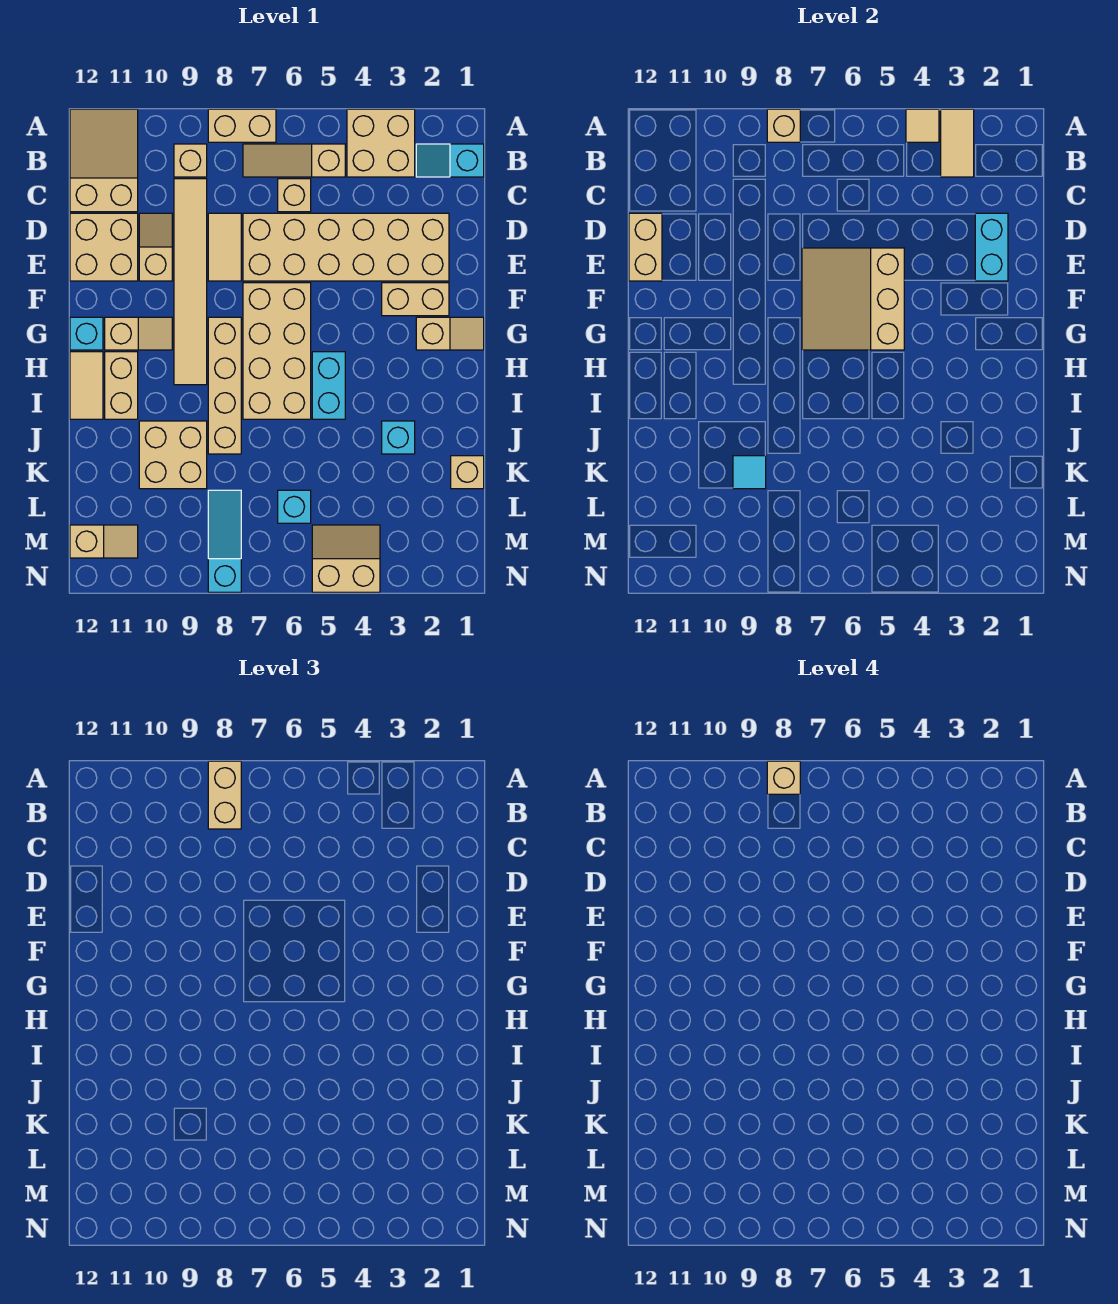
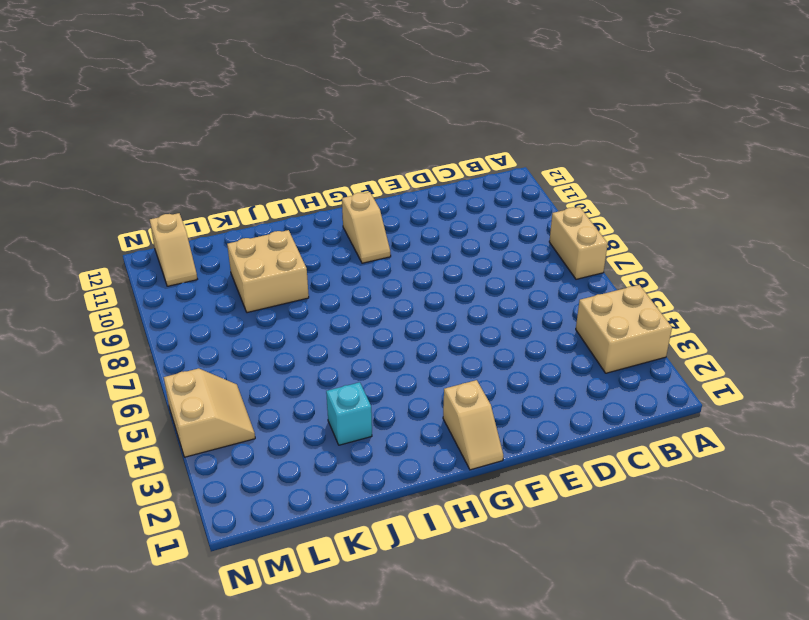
none -> tan slope A11:C12 level 1 top C
none -> cyan slope B1:B2 level 1 top 1
none -> tan slope B5:B7 level 1 top 5
none -> tan brick B9 level 1

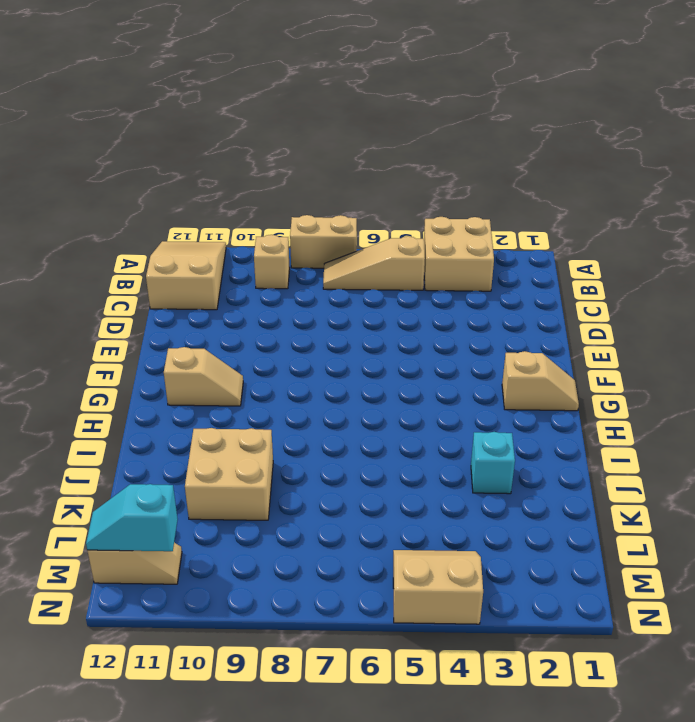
cyan slope M11:M12 level 2 top 11 -> cyan slope B1:B2 level 1 top 1
none -> tan brick C6 level 1
none -> tan tile C9:H9 level 1
none -> tan brick D2:E7 level 1
none -> tan tile D8:E8 level 1

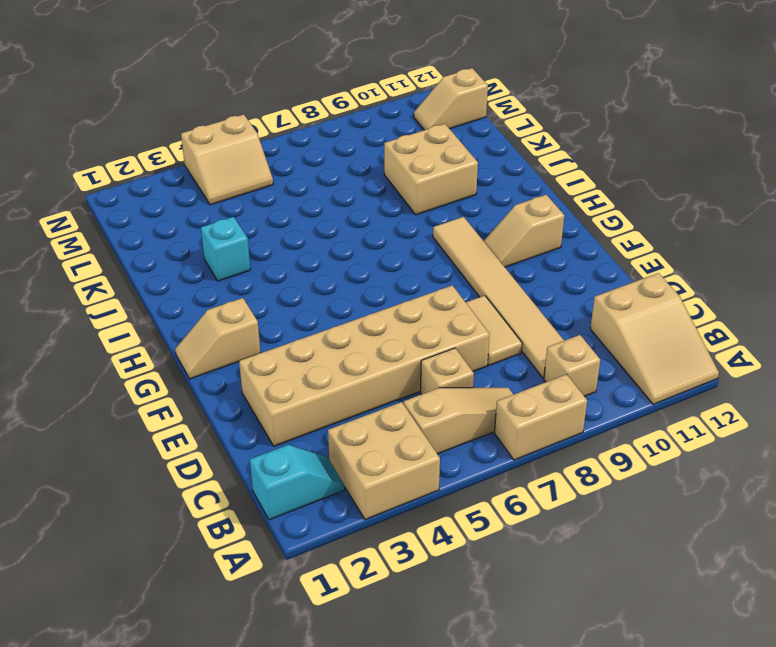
none -> tan slope D10:E10 level 1 top E
none -> tan brick D11:E12 level 1
none -> tan brick F2:F3 level 1
none -> tan brick F6:I7 level 1

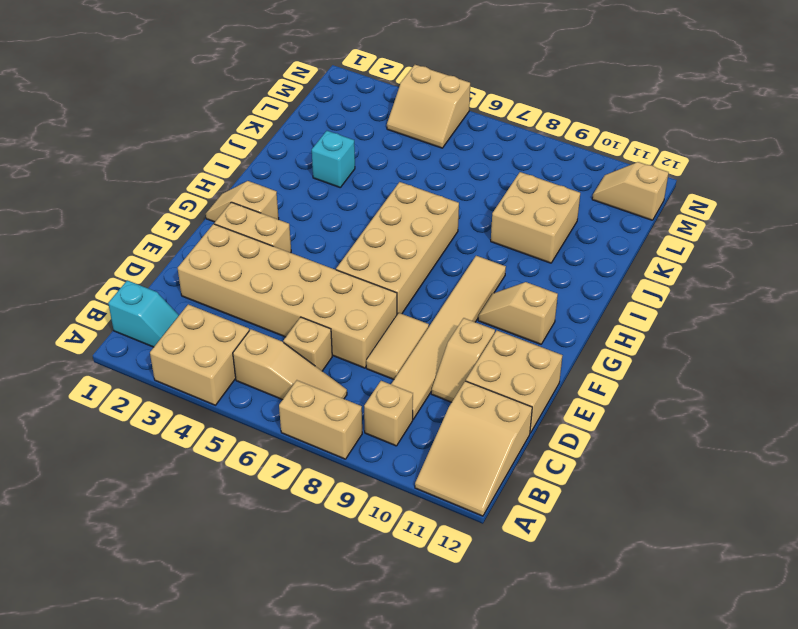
none -> tan brick G8:J8 level 1
none -> cyan brick G12 level 1
none -> cyan brick H5:I5 level 1
none -> tan brick H11:I11 level 1

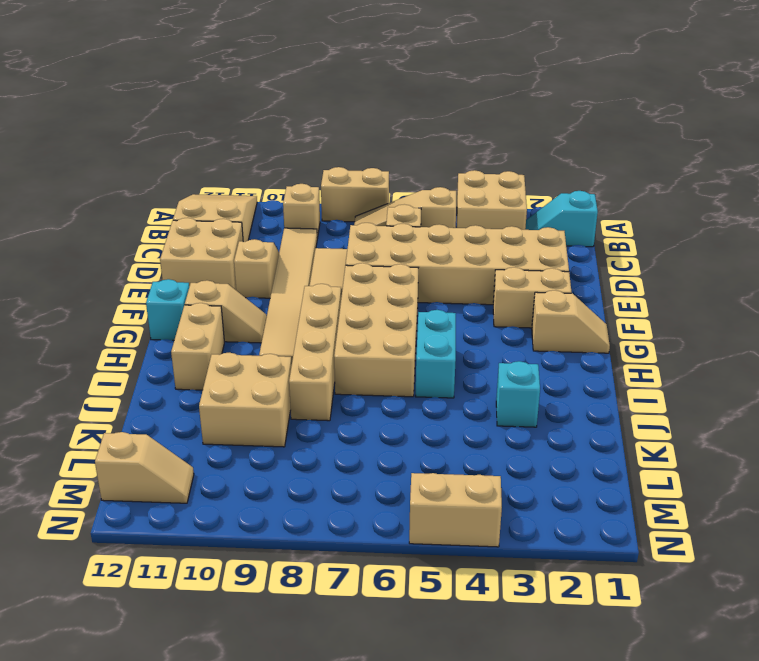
none -> tan tile H12:I12 level 1
none -> tan brick K1 level 1
none -> cyan brick L6 level 1
none -> cyan slope L8:N8 level 1 top N

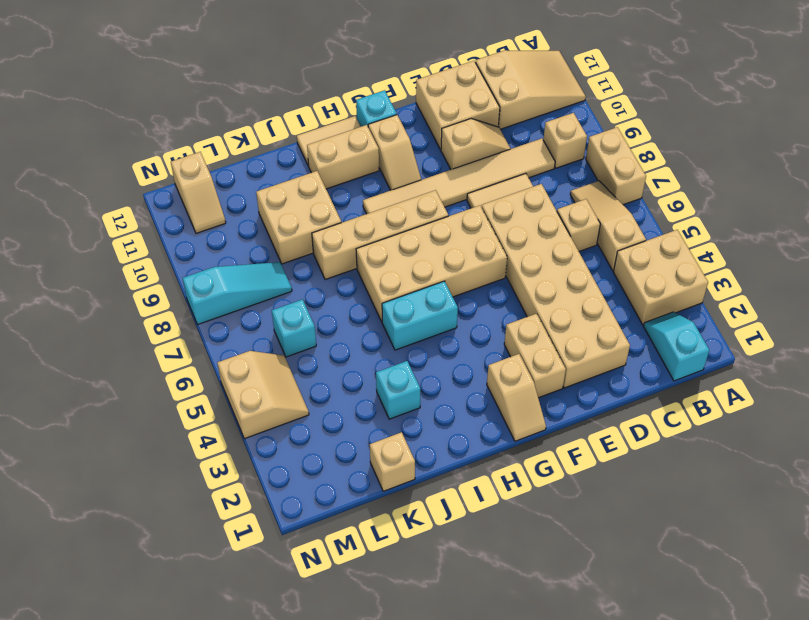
none -> tan tile A3:B3 level 2
none -> tan tile A4 level 2
none -> tan brick A8 level 2
none -> cyan brick D2:E2 level 2

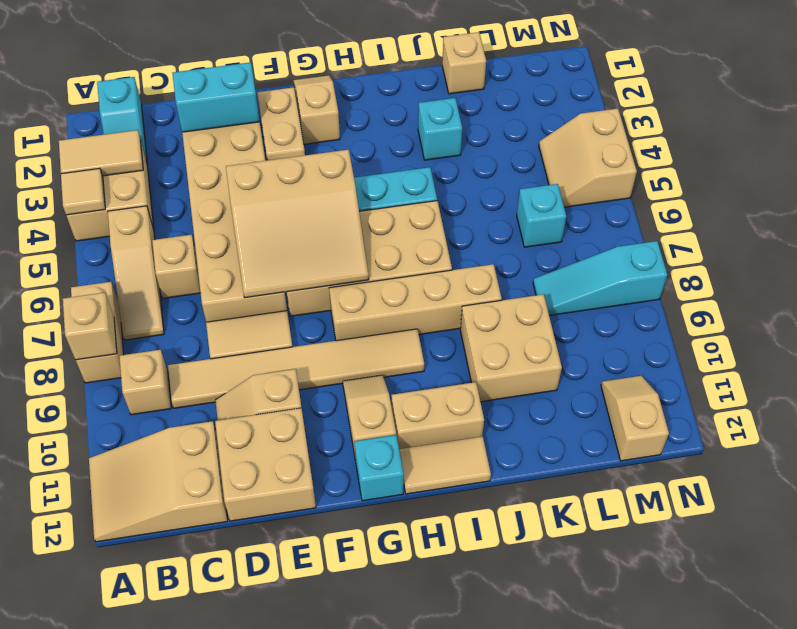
none -> tan brick D12:E12 level 2
none -> cyan tile K9 level 2
none -> tan brick A8:B8 level 3
none -> tan brick A8 level 4

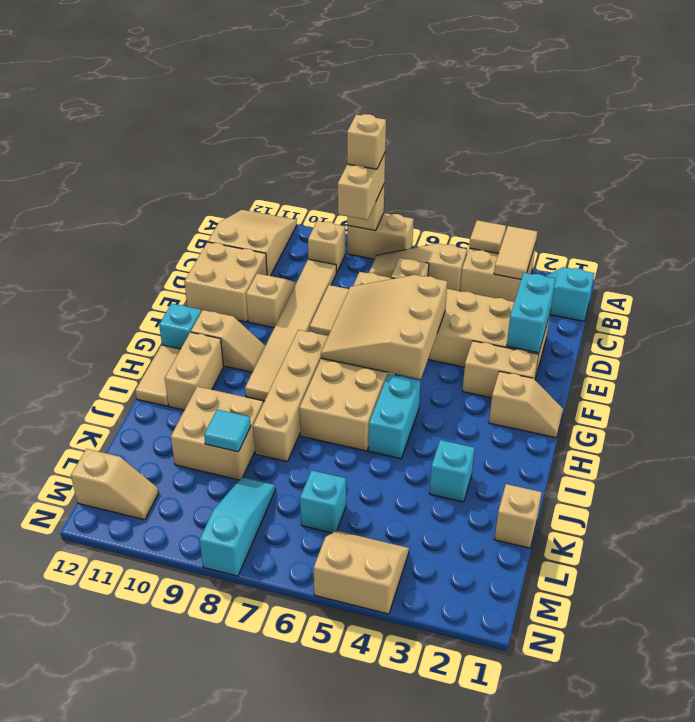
none -> tan brick D12:E12 level 2

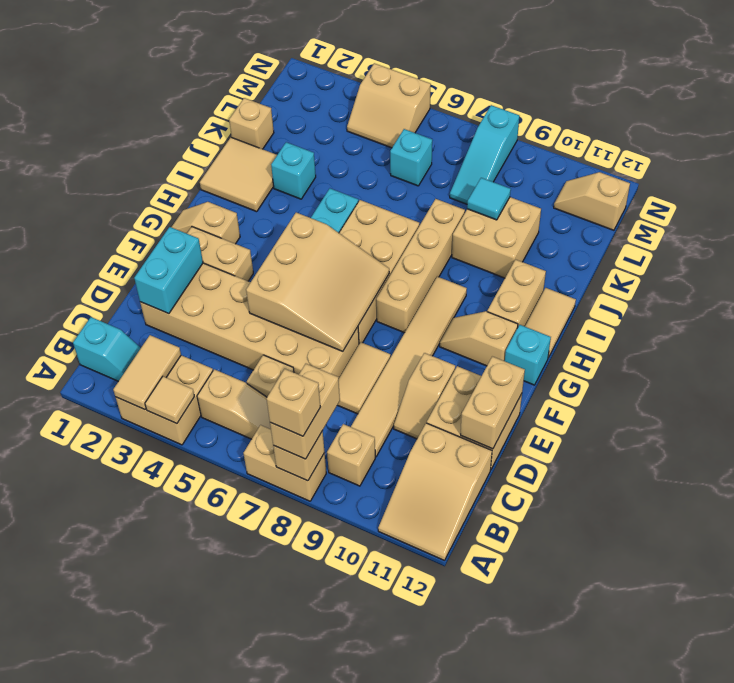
tan tile I1:J2 level 1 -> none

